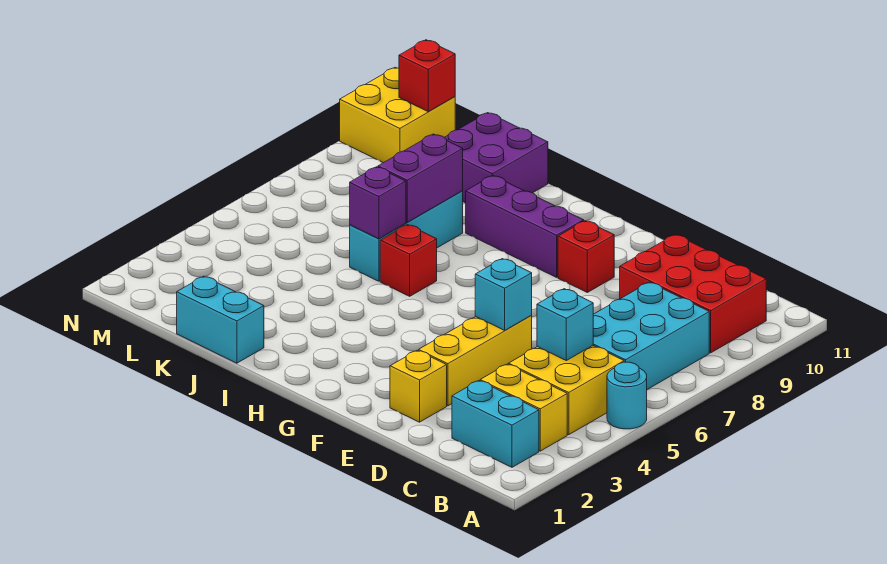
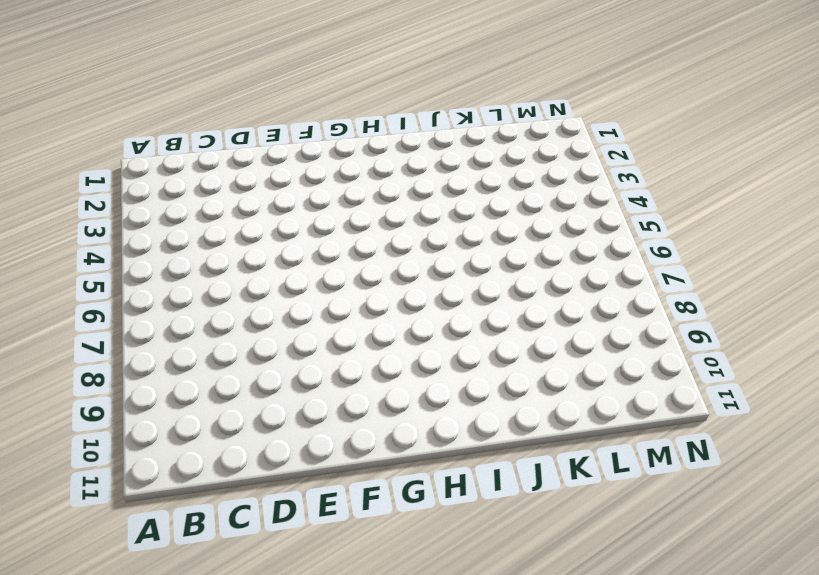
none -> cyan round brick A5 level 1
none -> cyan brick B2:C2 level 1
none -> yellow brick B3:C3 level 1

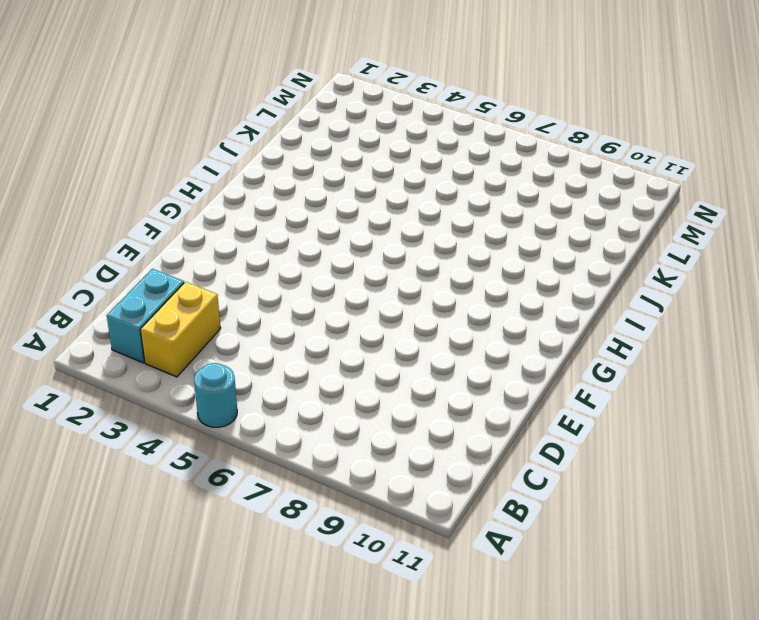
none -> yellow brick B4:C5 level 1
none -> cyan brick B6:C8 level 1
none -> red brick B9:D10 level 1

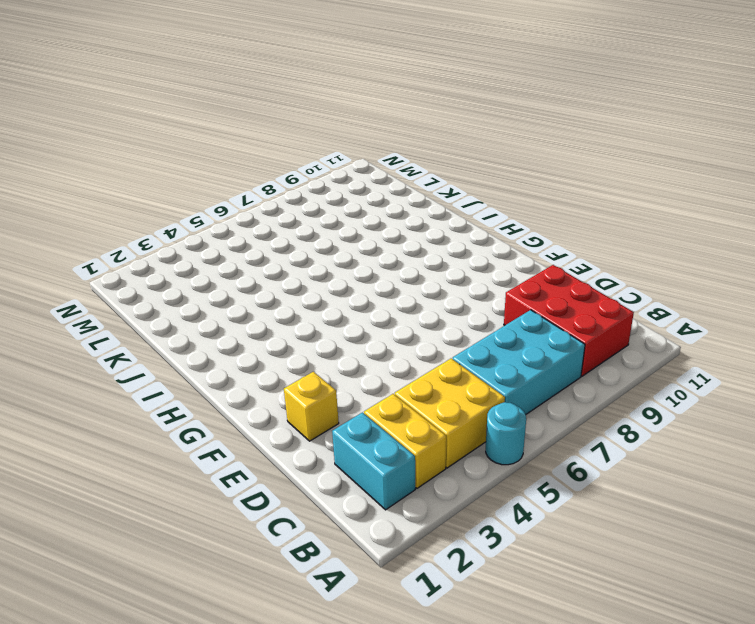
none -> yellow brick E3:E5 level 1
none -> red brick F9 level 1
none -> purple brick G9:I9 level 1

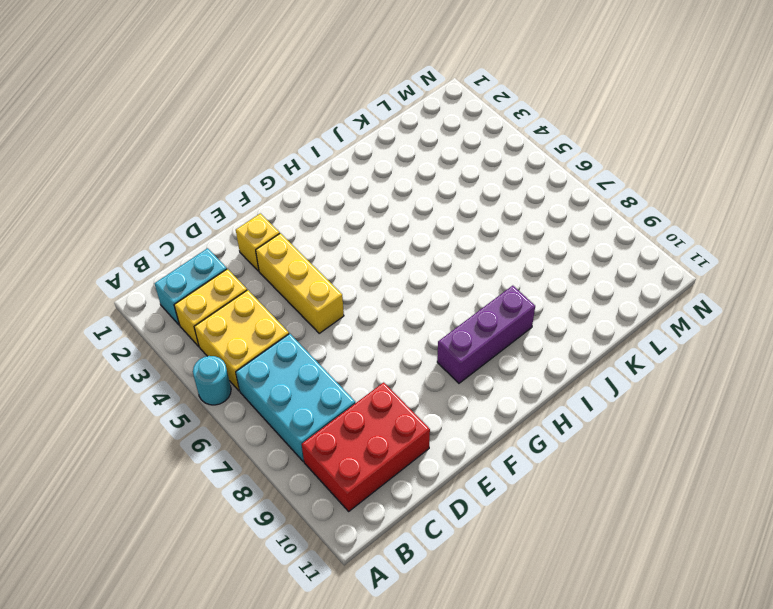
none -> red brick F9 level 1
none -> red brick I6 level 1
none -> cyan brick J1:K1 level 1

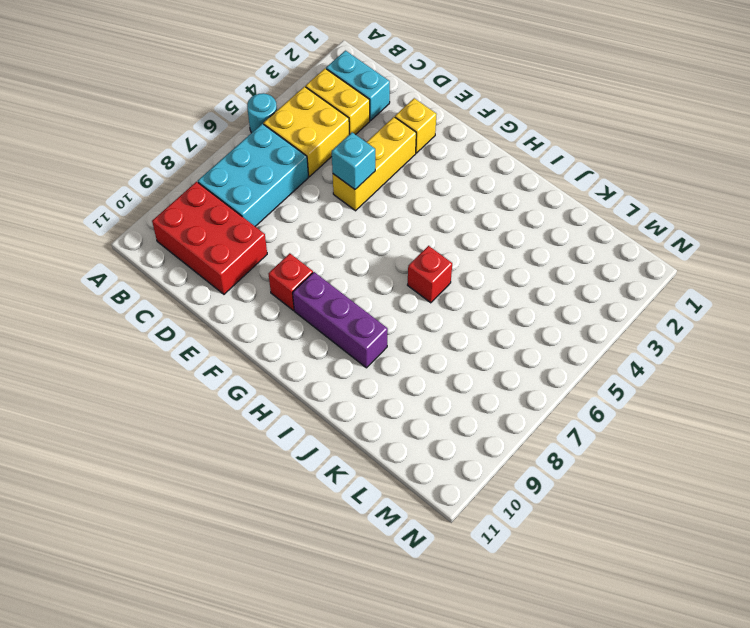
none -> cyan brick J1:K1 level 1
none -> cyan brick J6:J8 level 1
none -> purple brick J10:K11 level 1

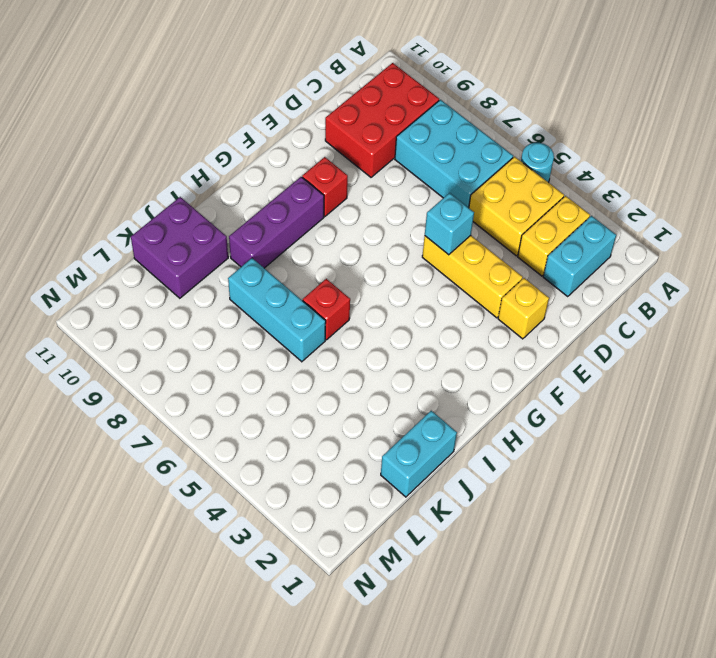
none -> yellow brick M10:N11 level 1
none -> cyan brick C5 level 2
none -> purple brick J6 level 2

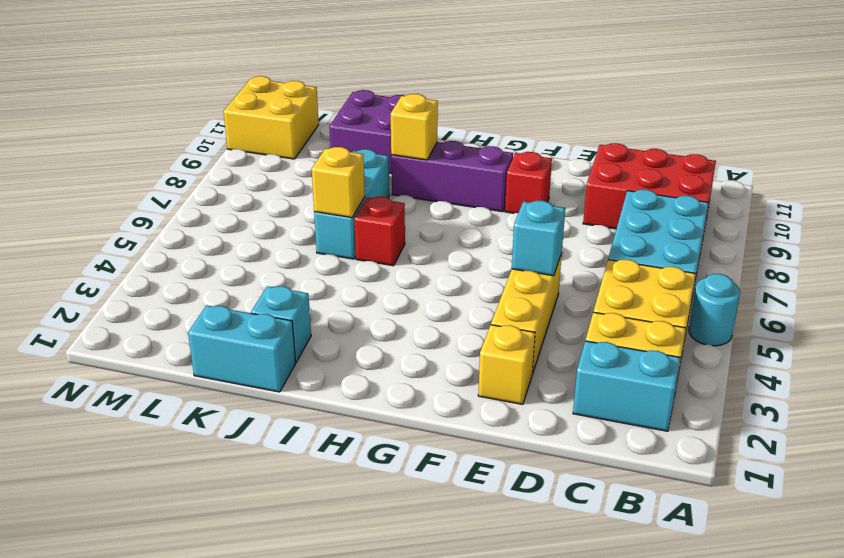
yellow brick I9 level 2 -> none
cyan brick J2 level 1 -> cyan brick C5 level 2
yellow brick J6 level 2 -> purple brick J6 level 2
none -> purple brick J7:J8 level 2
none -> red brick M11 level 2

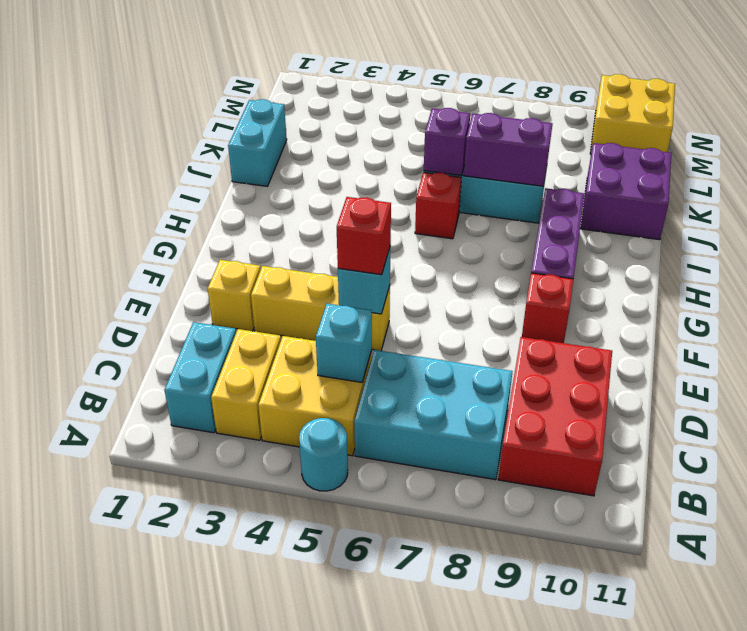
red brick E5 level 3 -> red brick M11 level 2

